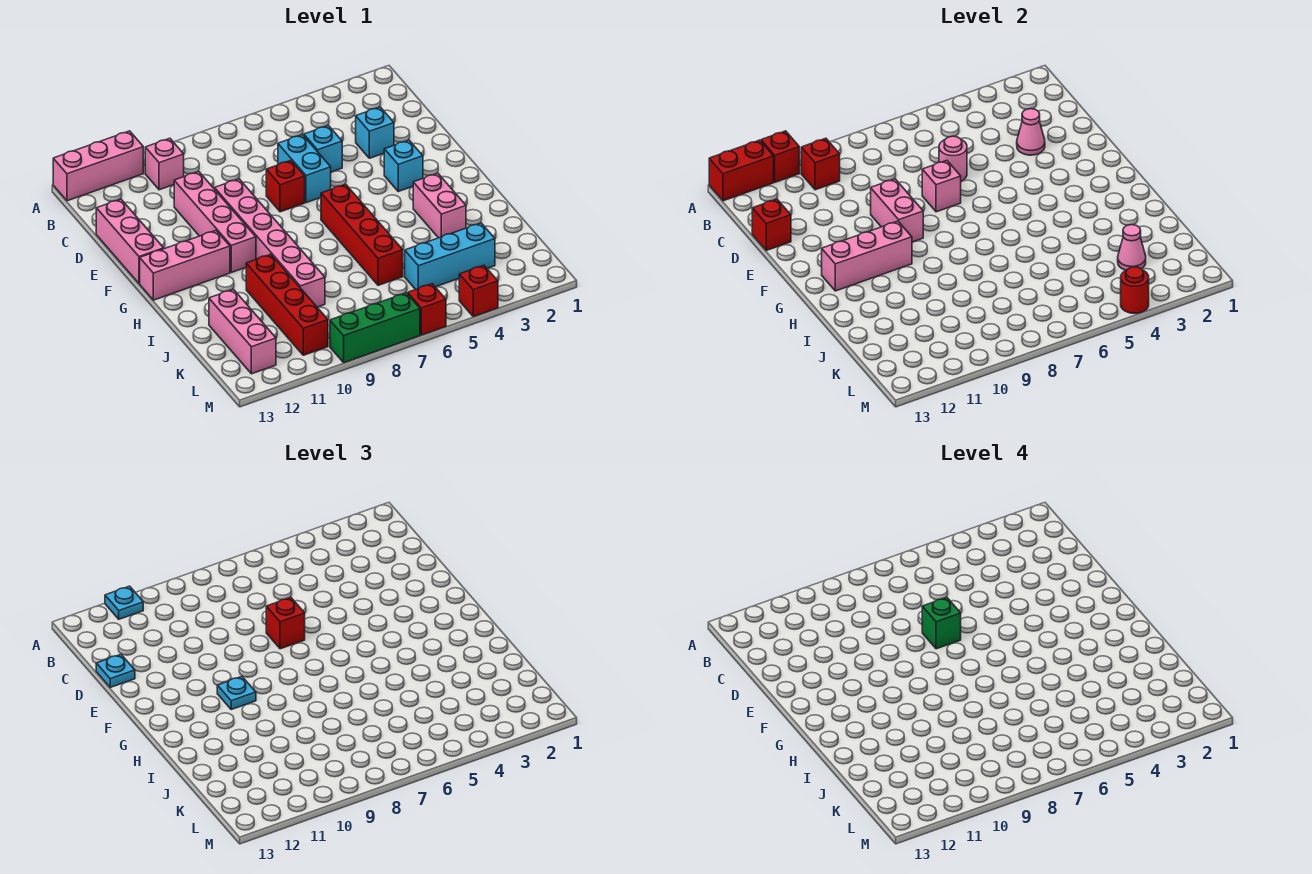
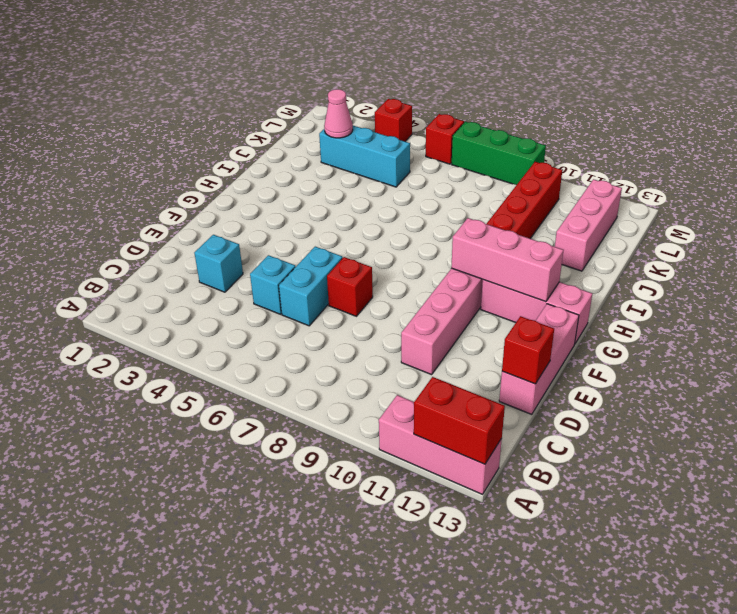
none -> pink brick B10 level 1
none -> pink brick E9:J9 level 1
none -> cyan brick F3 level 1
none -> red brick G6:J6 level 1

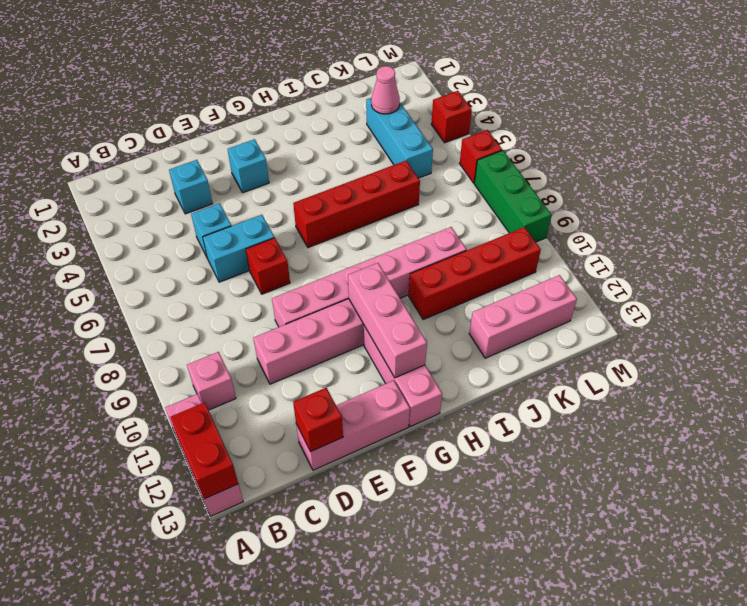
none -> pink brick H3:I3 level 1
none -> red brick A11 level 2
none -> red brick B10 level 2
none -> pink cone D3 level 2

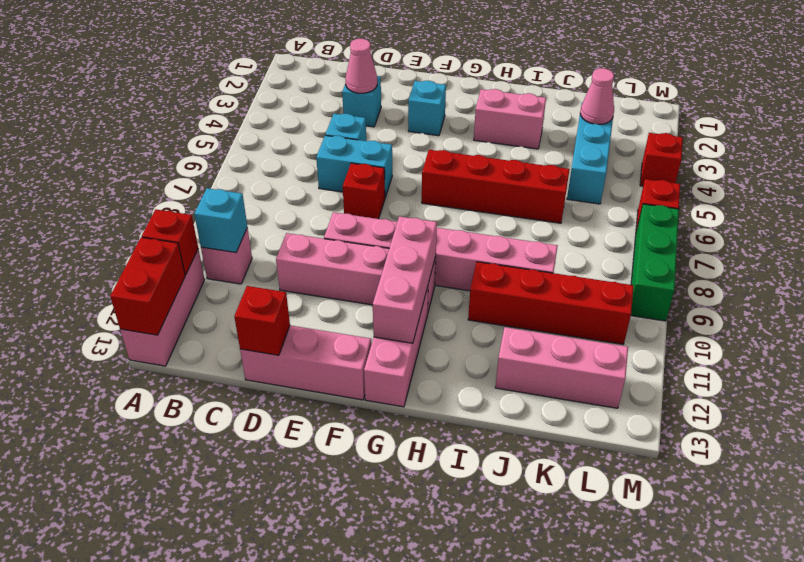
cyan brick B10 level 2 -> red brick B10 level 2
none -> pink round brick D6 level 2
none -> pink brick E7 level 2
none -> pink brick E9:F9 level 2
none -> red round brick M4 level 2

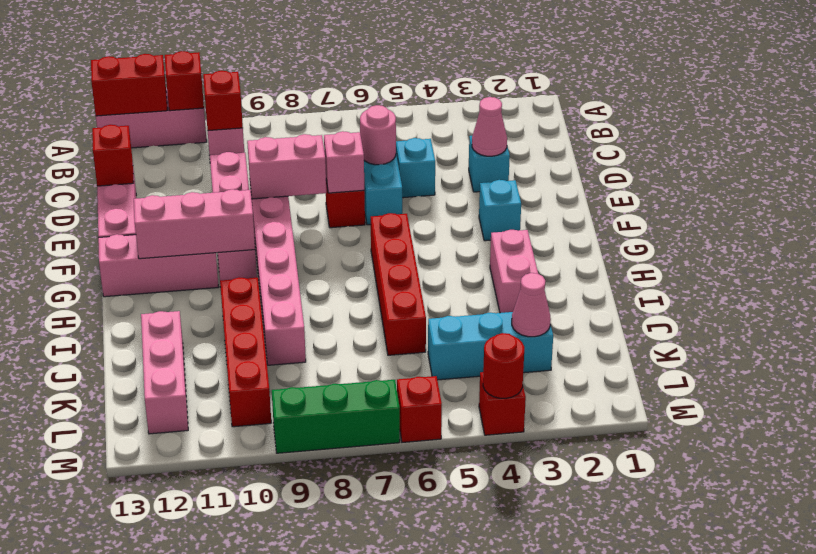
pink brick E8:E9 level 2 -> pink brick E9:F9 level 2
none -> cyan plate A11 level 3
none -> cyan plate D13 level 3
none -> red brick E7 level 3
none -> cyan plate G10 level 3

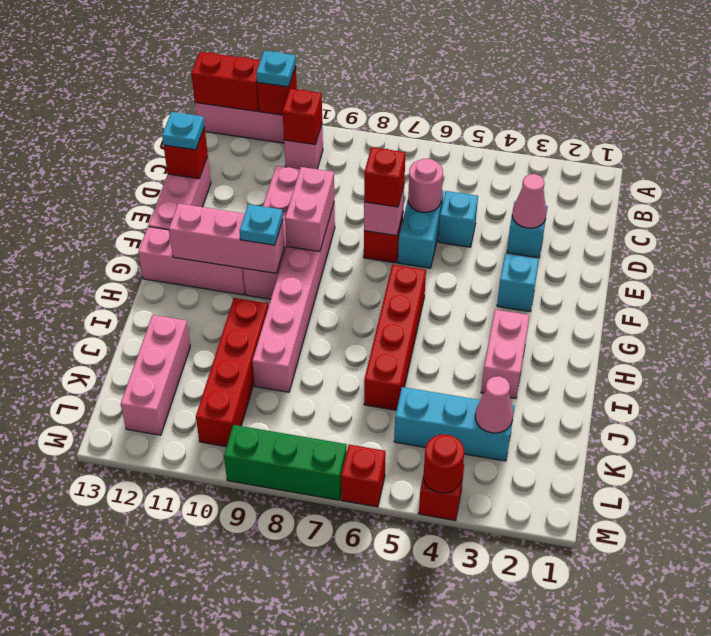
none -> green brick E7 level 4

